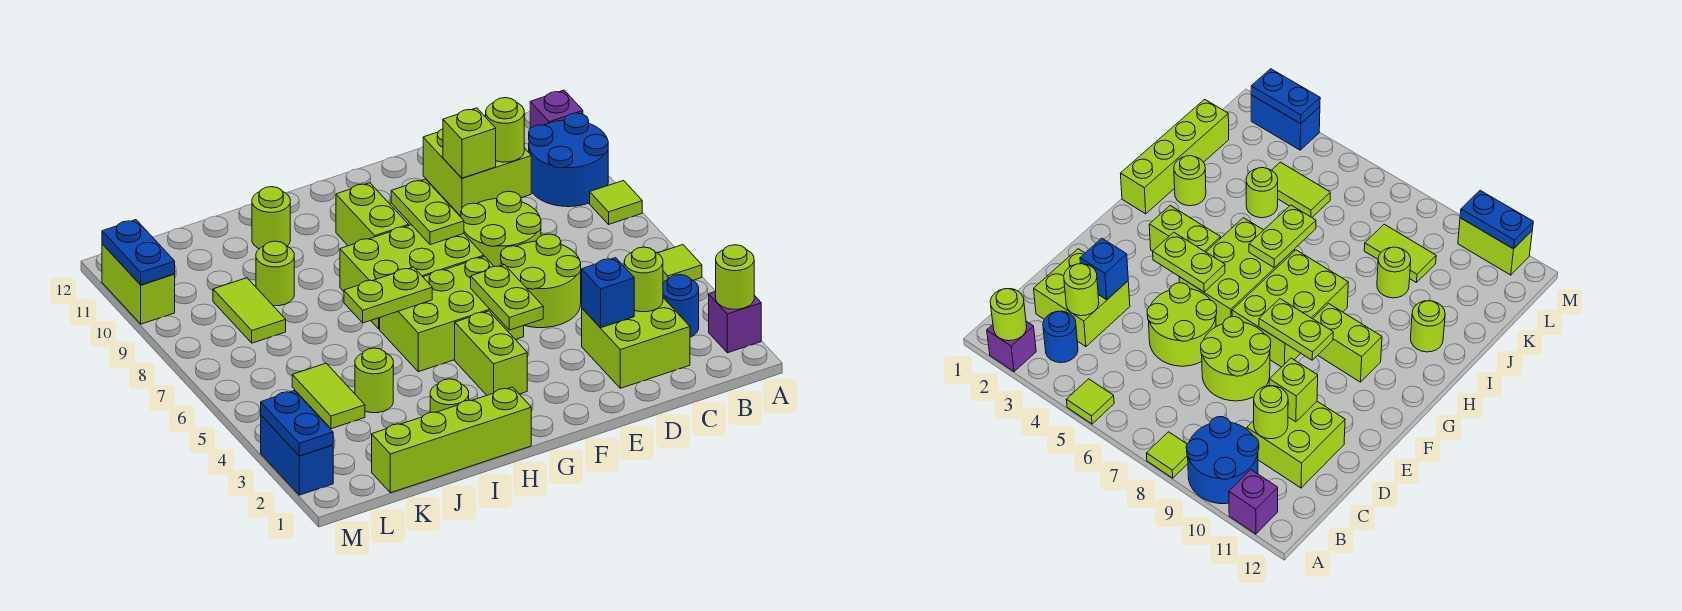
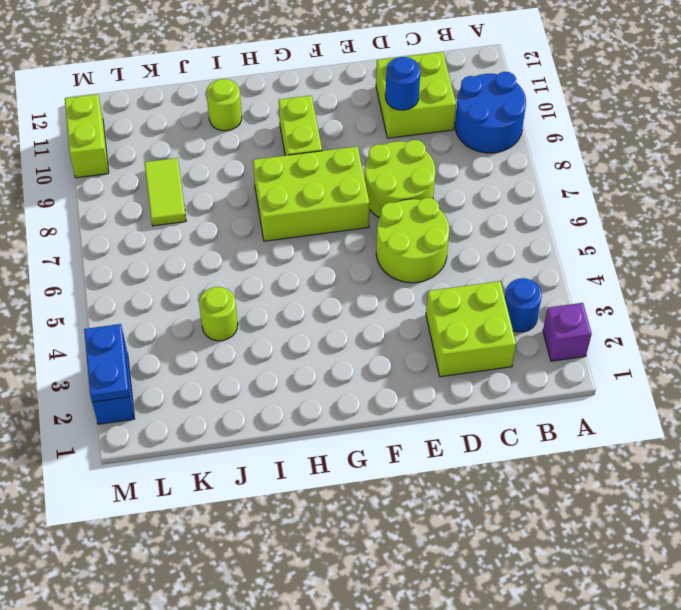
blue round brick D10 level 2 -> lime brick D10 level 2
none -> lime tile A5 level 1
none -> lime tile A8 level 1
none -> purple brick A11 level 1
none -> lime brick F5:H6 level 1

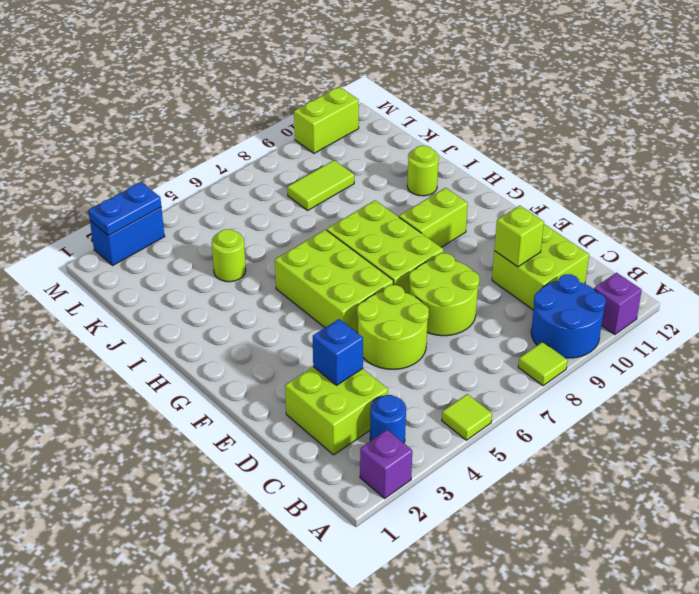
none -> lime brick G3:G4 level 1
none -> lime brick H1:K1 level 1
none -> lime round brick I2 level 1
none -> lime round brick J9 level 1

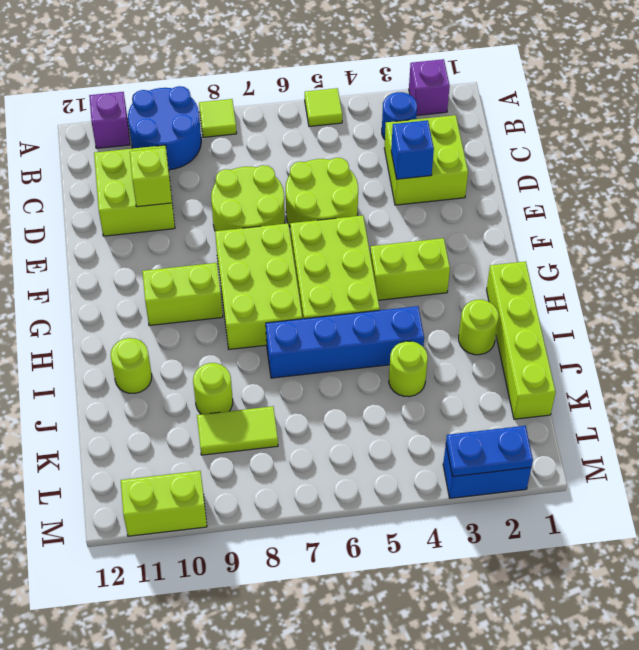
blue brick I4:I7 level 1 -> none
none -> lime tile K4:K5 level 1
none -> lime round brick A2 level 2
none -> lime round brick C3 level 2
none -> lime round brick C10 level 2

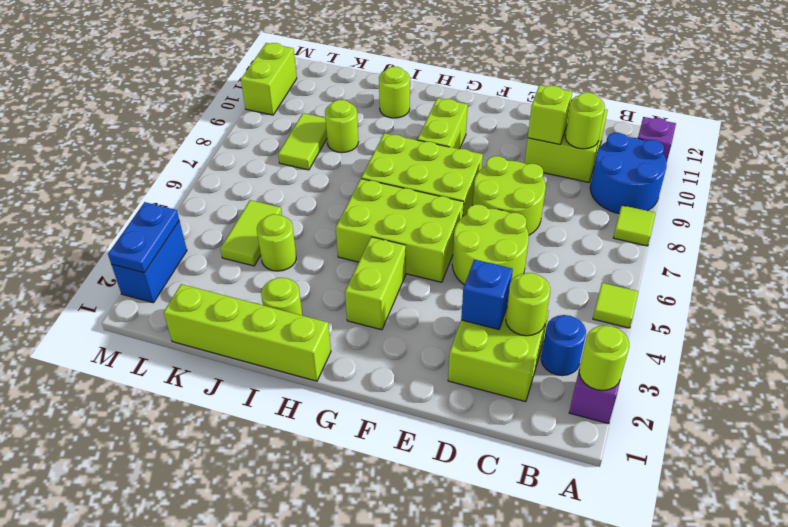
none -> lime plate F4:F5 level 2
none -> lime plate F8:F9 level 2
none -> lime plate H6:I6 level 2
none -> blue plate M10:M11 level 2

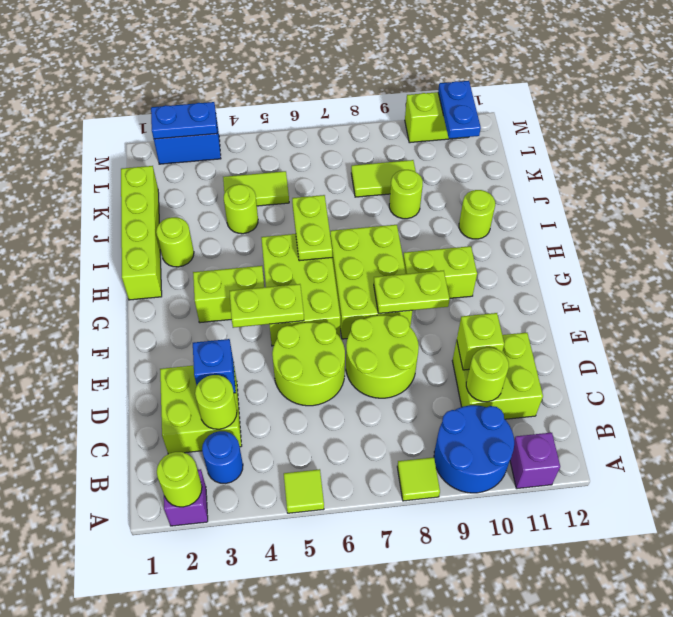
blue plate L11:M11 level 2 -> blue plate M10:M11 level 2

